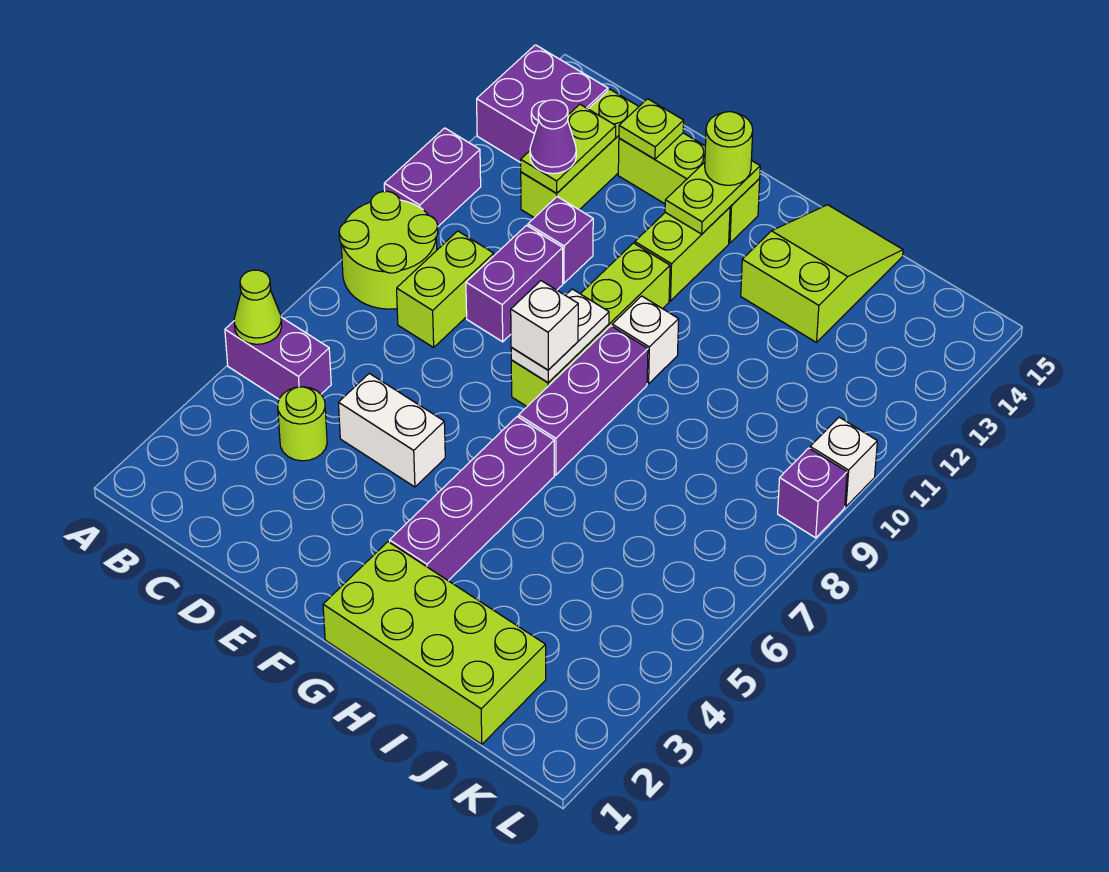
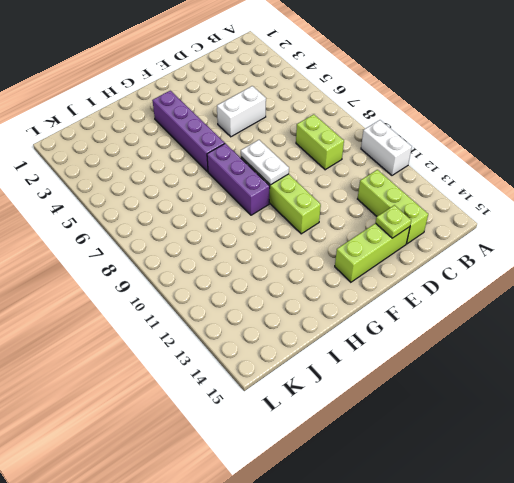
white brick A10:A11 level 1 -> purple brick A10:A11 level 1
none -> purple brick A5:B5 level 1
none -> lime round brick A8:B9 level 1
none -> purple brick A13:B14 level 1

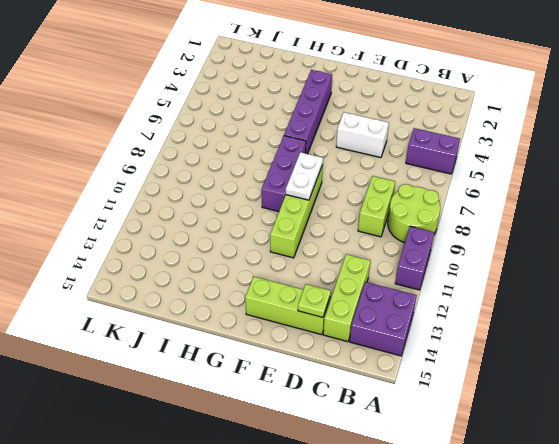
none -> lime round brick C4 level 1
none -> purple brick D9:D10 level 1
none -> purple brick D11 level 1

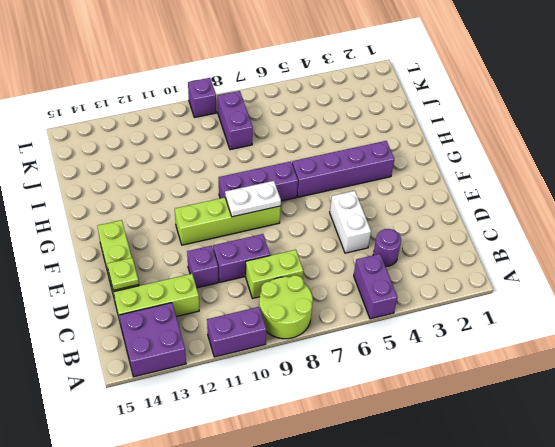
purple round brick C4 level 1 -> lime round brick C4 level 1
purple brick J8:K8 level 1 -> none
none -> lime brick F12:F13 level 1
none -> lime brick G1:J2 level 1
none -> white brick G10 level 1

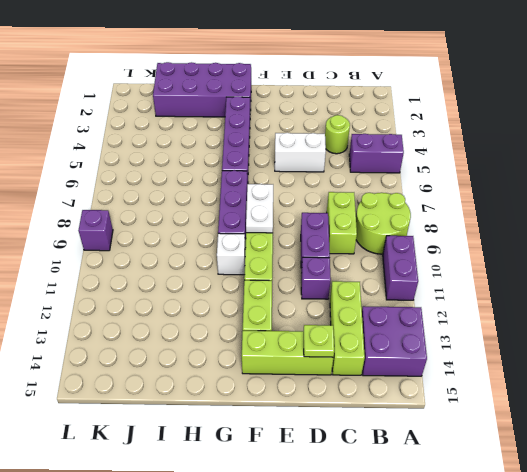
purple brick G1:J2 level 1 -> lime brick G1:J2 level 1
none -> lime slope H13:I15 level 1 top 13
none -> white brick L10 level 1
none -> lime cone A5 level 2

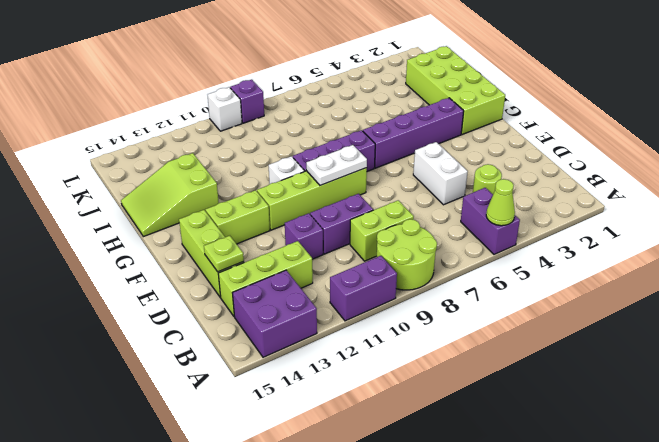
none -> lime plate C12:C13 level 2
none -> lime plate F13:F14 level 2
none -> purple cone C12 level 3

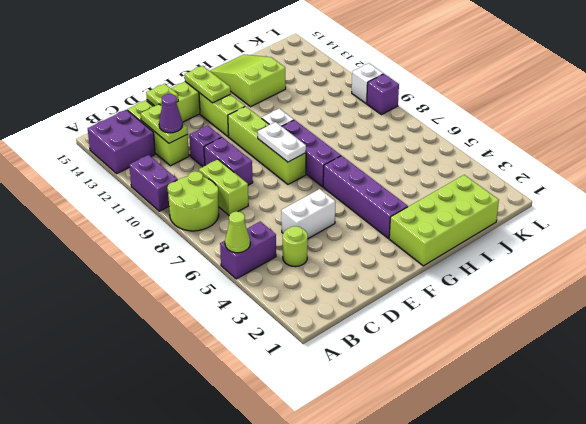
none -> white brick F8 level 3
none -> lime round brick F14 level 3

